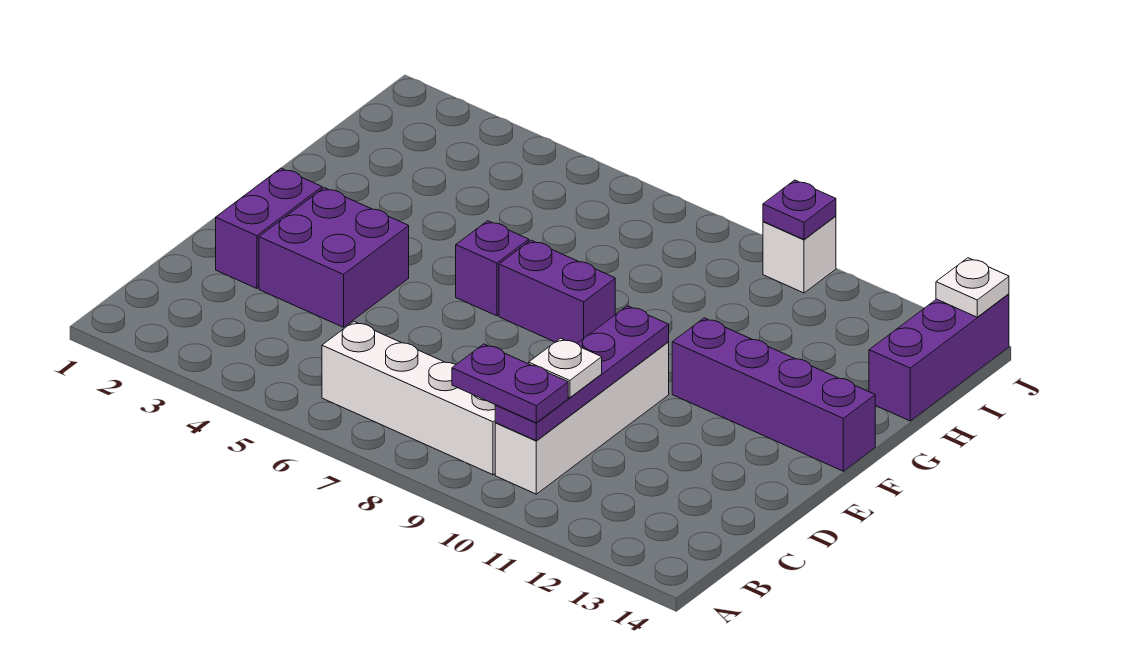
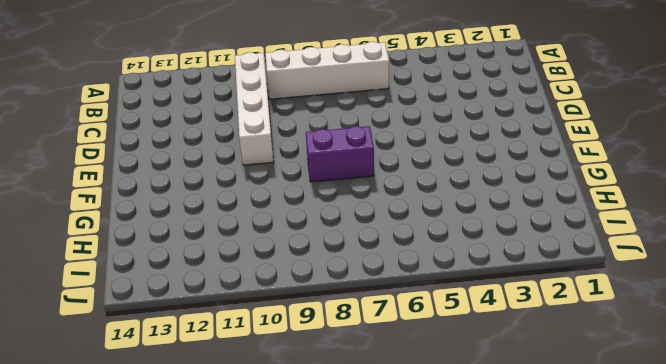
none -> purple brick D2:E2 level 1
none -> purple brick D3:E4 level 1
none -> purple brick F6 level 1

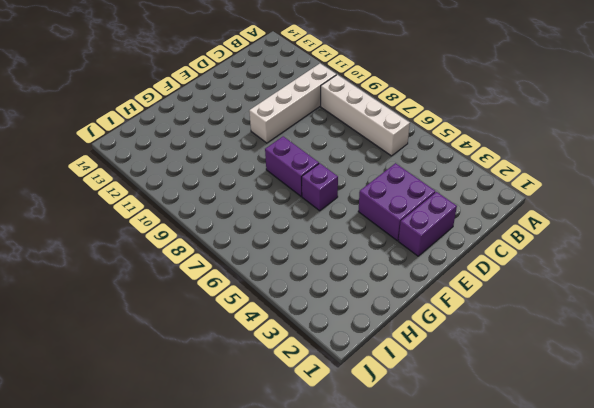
none -> purple brick F11:F14 level 1
none -> purple brick H14:J14 level 1
none -> white brick J10 level 1

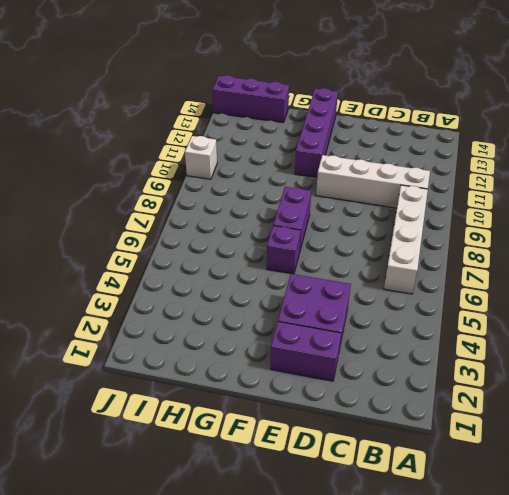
none -> purple plate B10:E10 level 2
none -> purple plate J10 level 2
none -> white plate J14 level 2

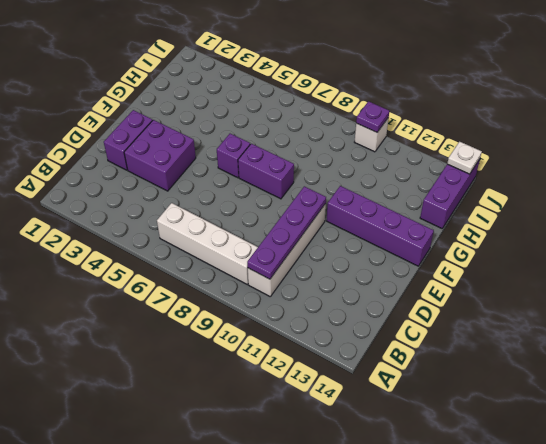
none -> purple plate B9:B10 level 3
none -> white plate C10 level 3

